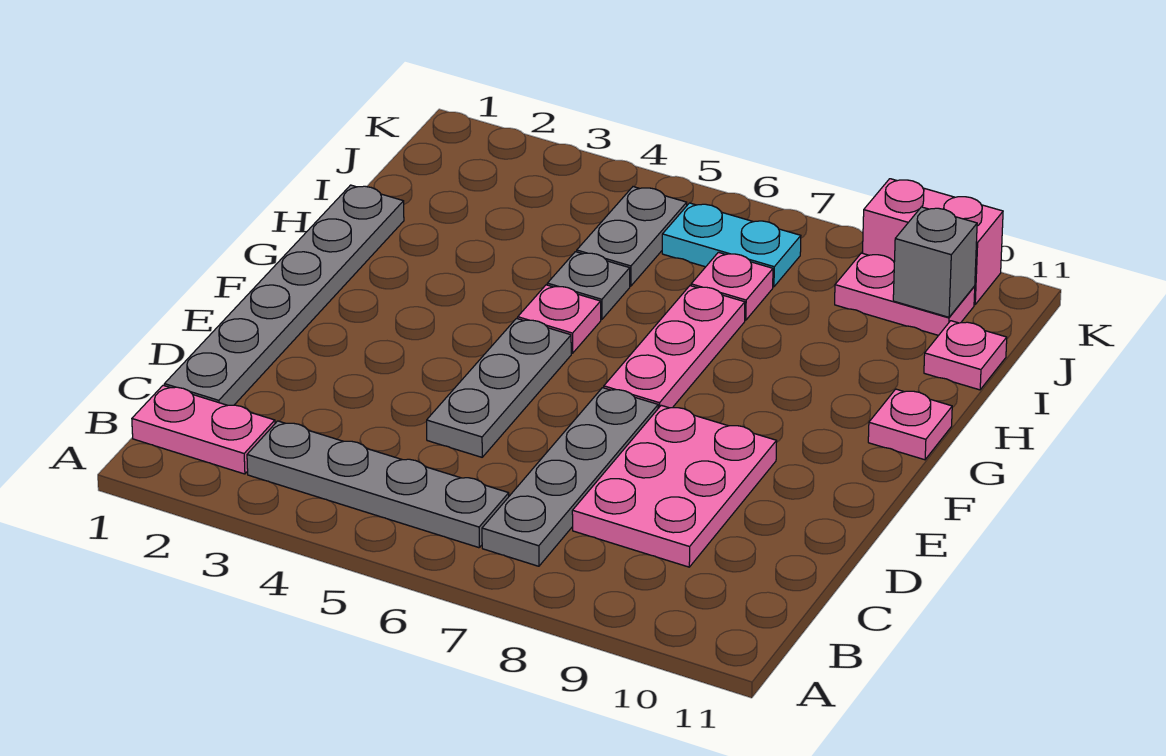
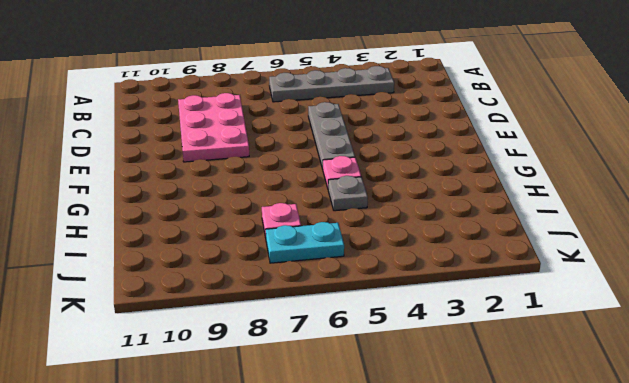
none -> pink plate B1:B2 level 1
none -> grey plate B7:E7 level 1
none -> grey plate C1:H1 level 1

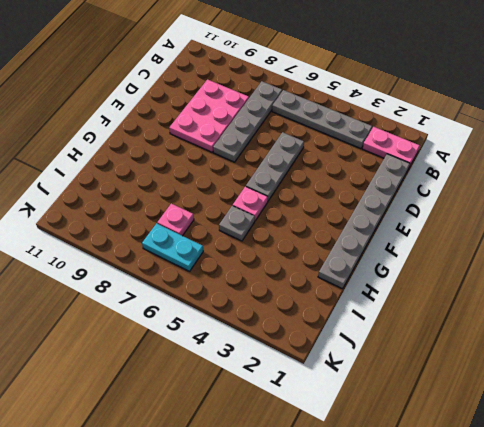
none -> pink plate F7:H7 level 1
none -> pink plate G11 level 1
none -> grey plate I5:J5 level 1

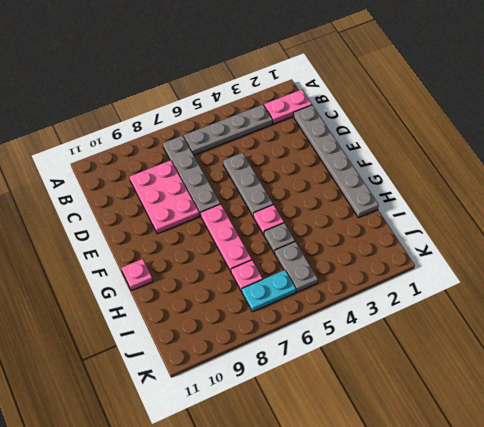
none -> pink plate I11 level 1
none -> pink plate J9:J10 level 1
none -> pink brick K9:K10 level 1

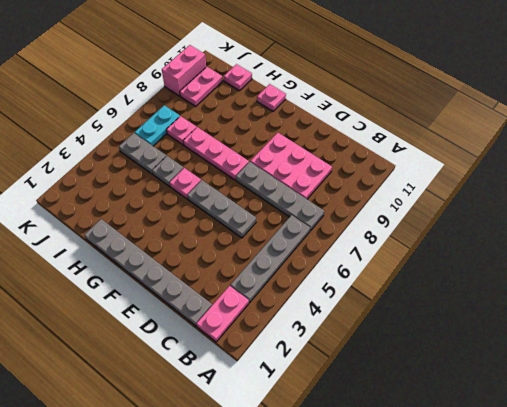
none -> grey brick J10 level 2

